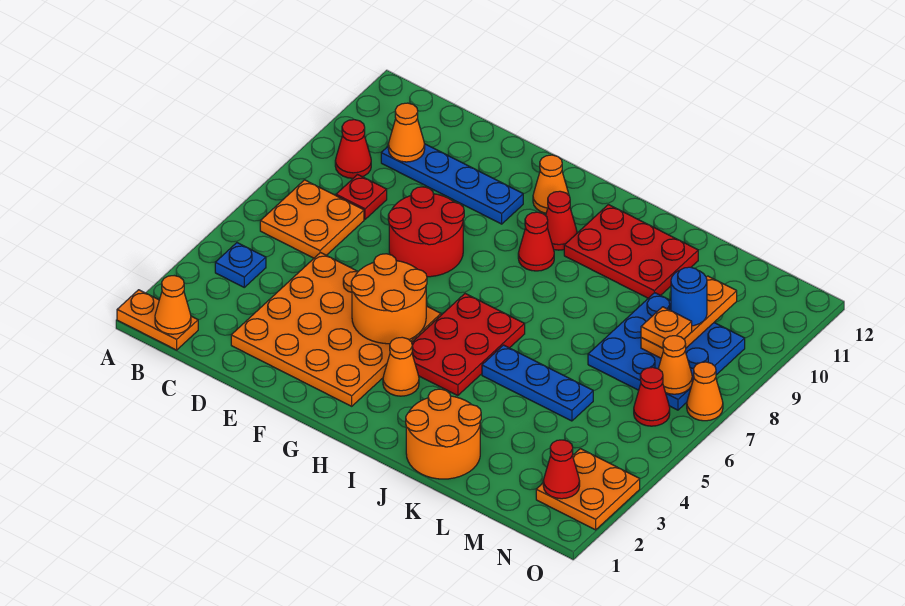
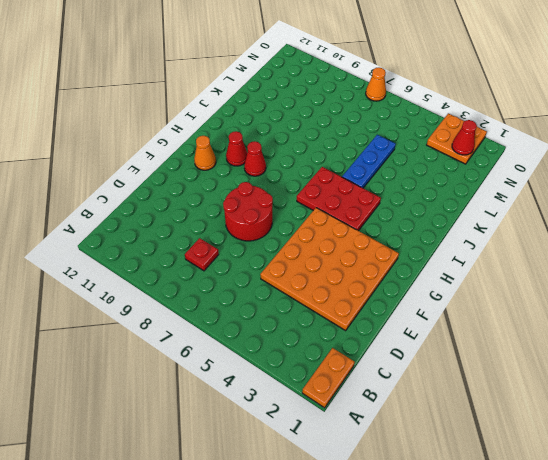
none -> blue plate B4 level 1
none -> orange plate B6:C7 level 1
none -> red cone B9 level 1

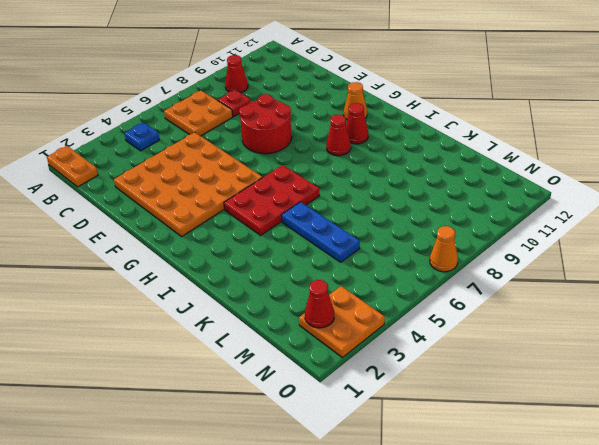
none -> blue plate C10:F10 level 1
none -> orange cone H3 level 1
none -> red plate I10:K11 level 1

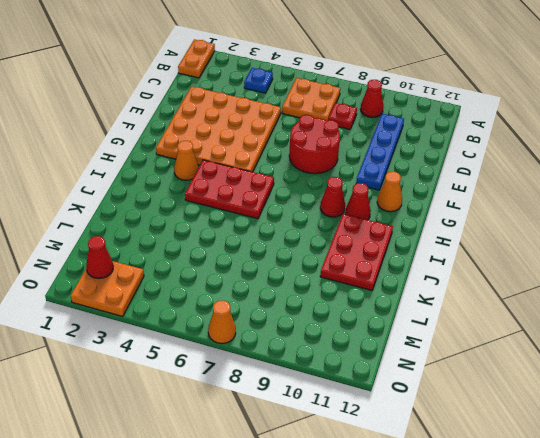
none -> orange round brick J1:K2 level 1
none -> blue plate J5:L5 level 1
none -> blue plate L7:N9 level 1

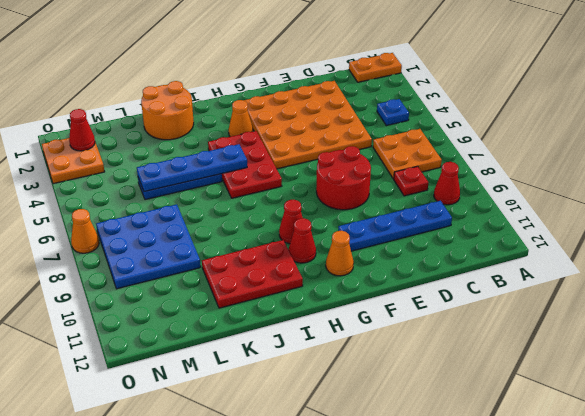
blue plate I5:L5 level 2 -> none
none -> red cone N6 level 1
none -> orange cone B1 level 2
none -> orange cone C10 level 2

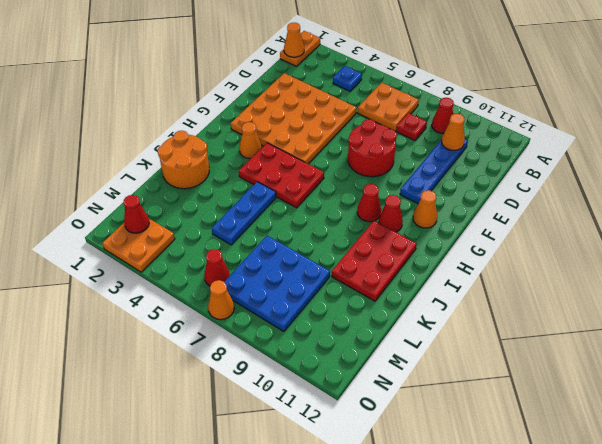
none -> orange round brick F4:G5 level 2
none -> orange plate M8:M10 level 2
none -> orange cone N7 level 2

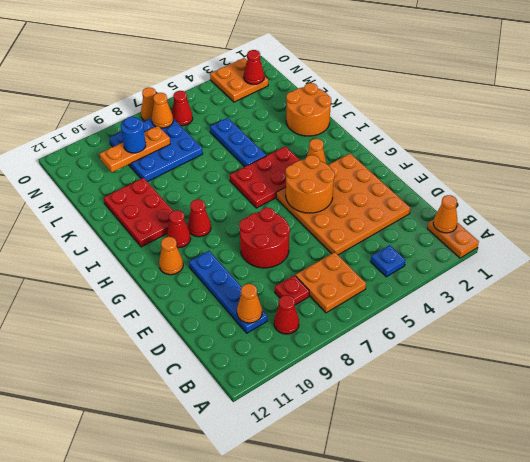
none -> orange plate M8 level 3

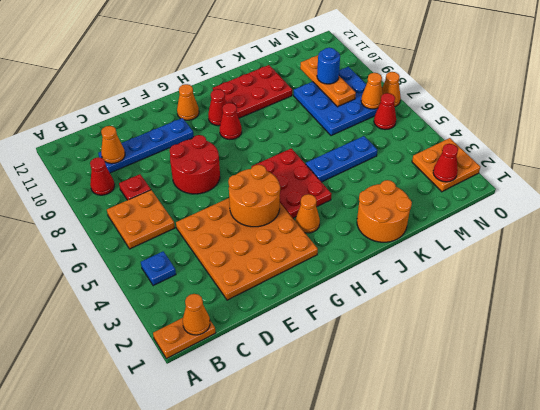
none -> orange plate M8 level 3

